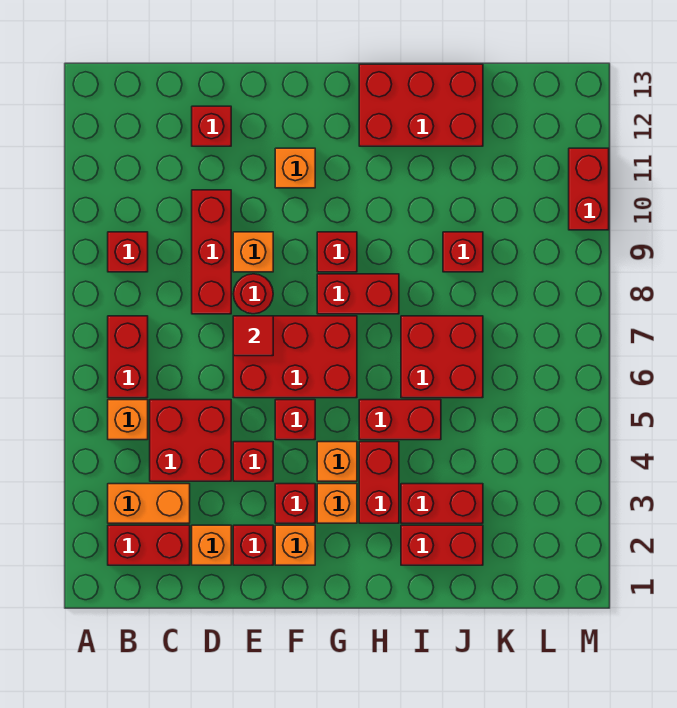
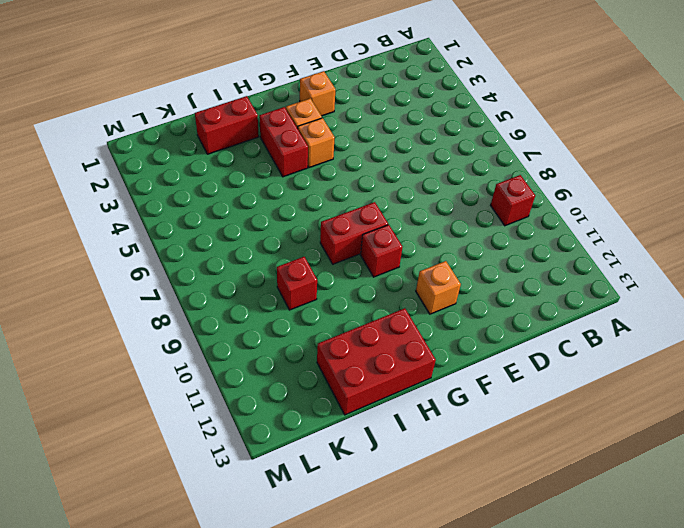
none -> red brick B2:C2 level 1
none -> orange brick B3:C3 level 1
none -> orange brick B5 level 1
none -> red brick B6:B7 level 1

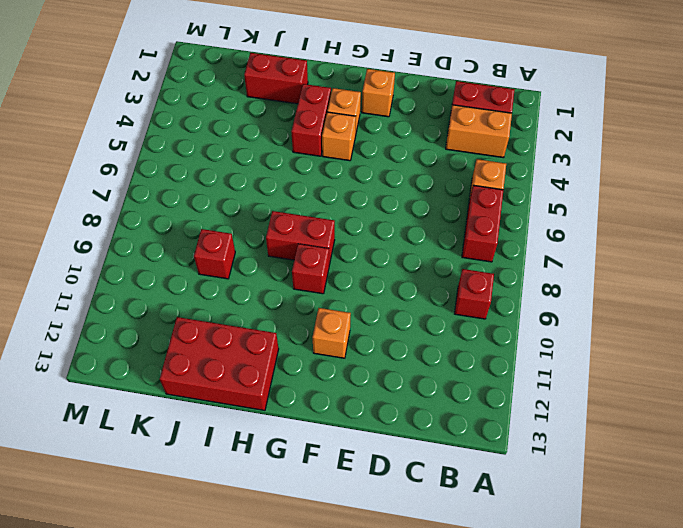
none -> red brick C4:D5 level 1
none -> orange brick D2 level 1
none -> red brick D8:D10 level 1
none -> red brick D12 level 1

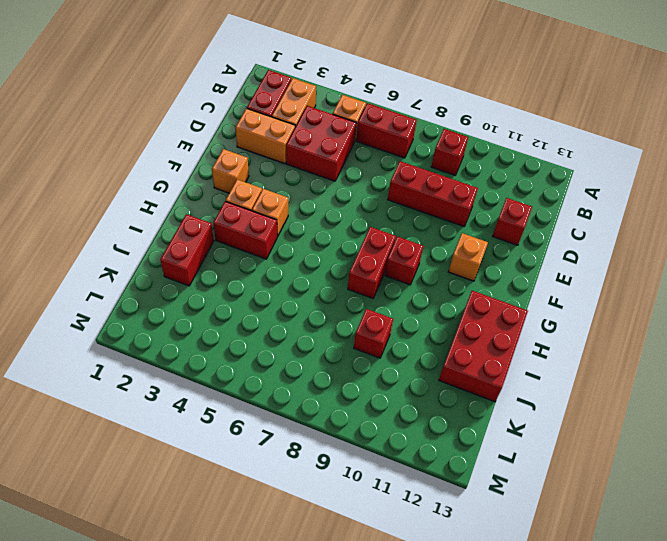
orange brick D2:D3 level 1 -> orange brick D2 level 1
none -> red brick E2 level 1
none -> red brick E4 level 1
none -> red brick E6:G7 level 1
none -> red round brick E8 level 1

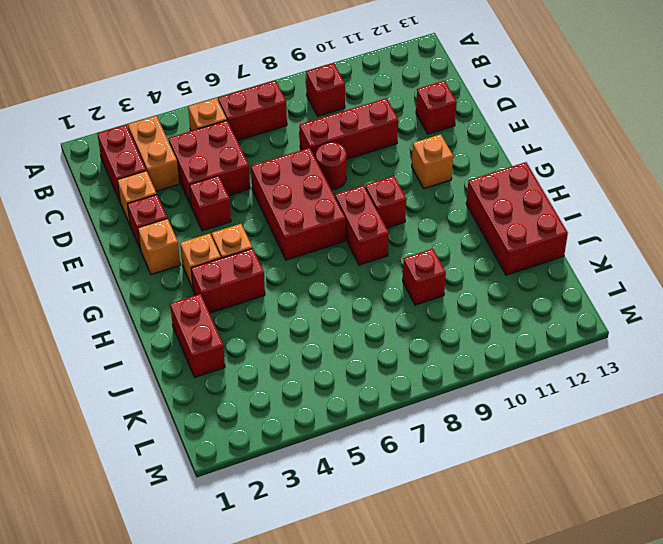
none -> orange brick E9 level 1
none -> red brick F3 level 1
none -> red brick F5 level 1
none -> red brick H5:I5 level 1

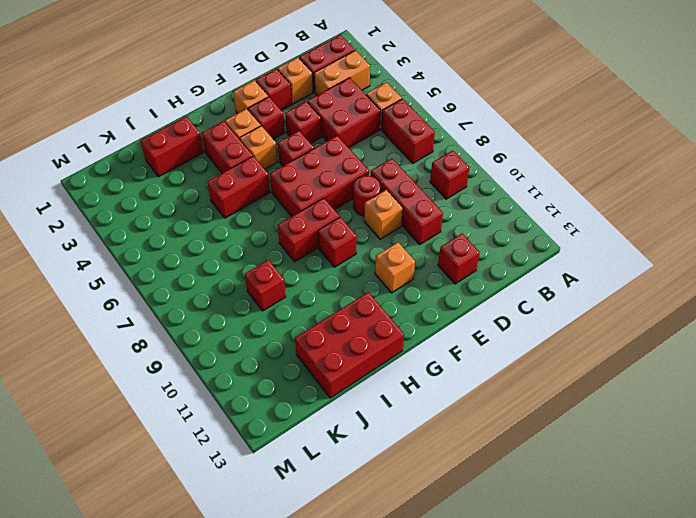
none -> red brick I3:J3 level 1
none -> red brick I6:J7 level 1
none -> red brick M10:M11 level 1
none -> red tile E7 level 2

